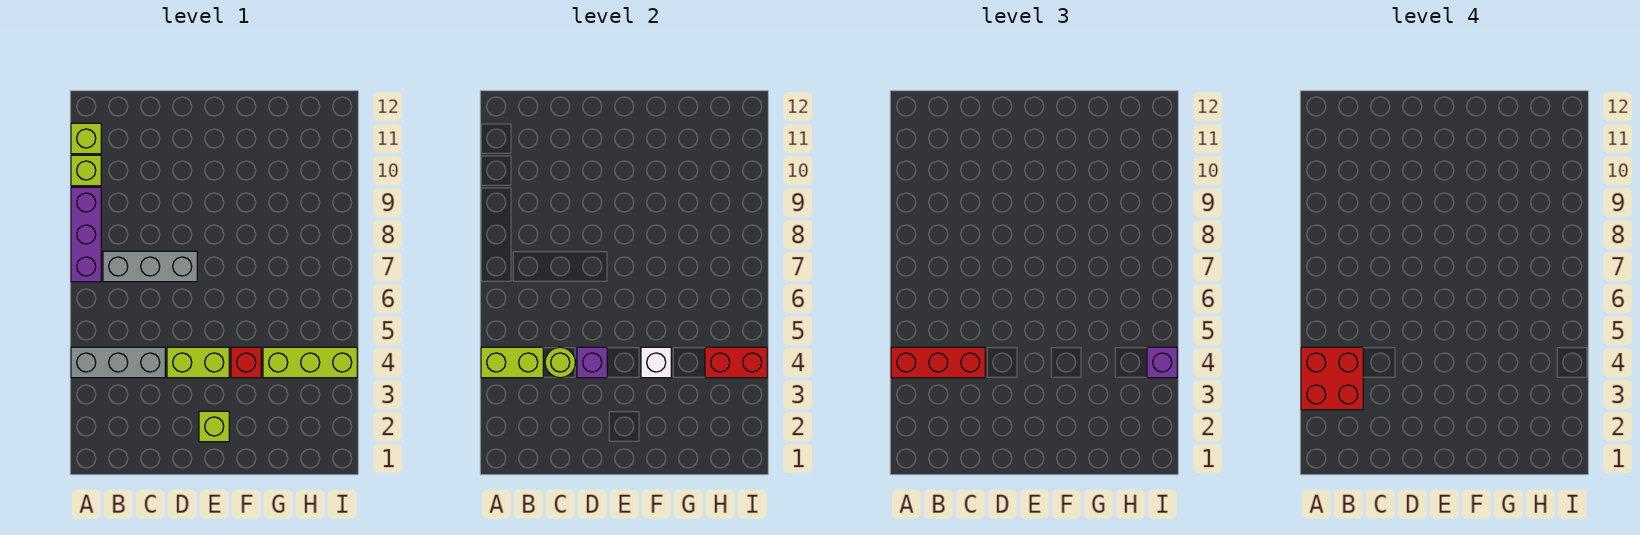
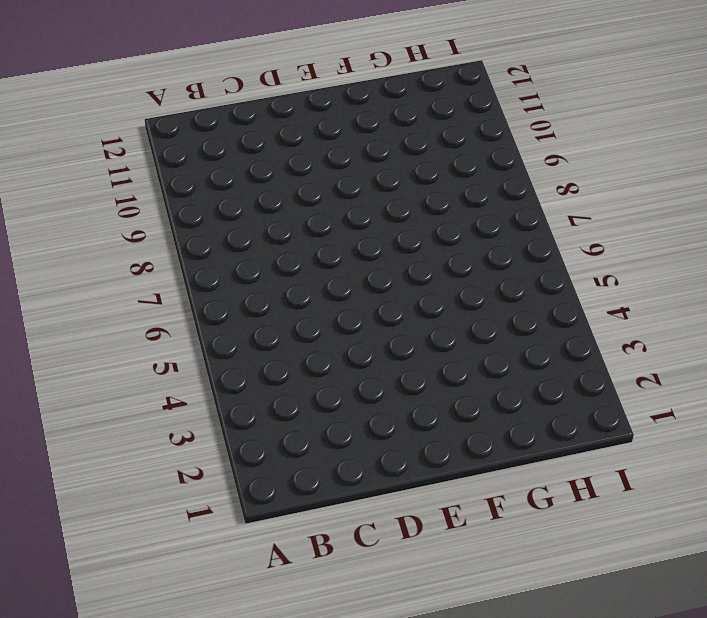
none -> grey brick A4:C4 level 1
none -> purple brick A7:A9 level 1
none -> lime brick A10 level 1

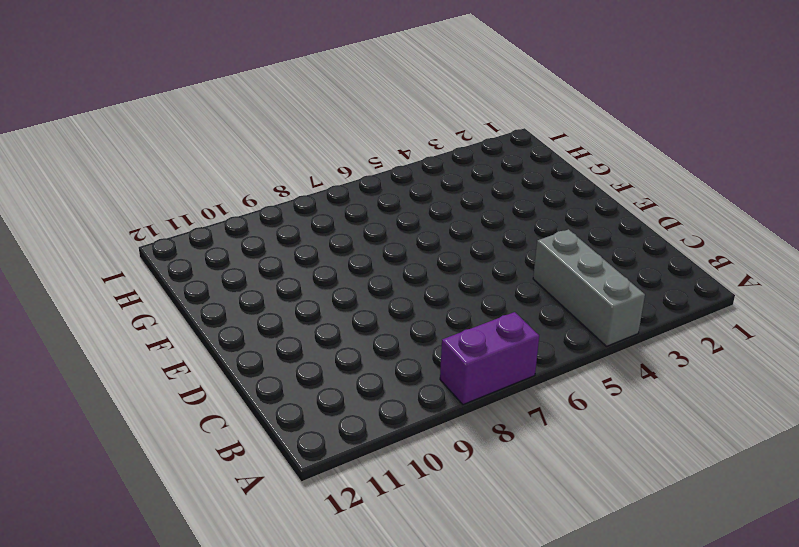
purple brick A7:A8 level 1 -> purple brick A7:A9 level 1
none -> lime brick A10 level 1
none -> lime brick A11 level 1
none -> grey brick B7:D7 level 1

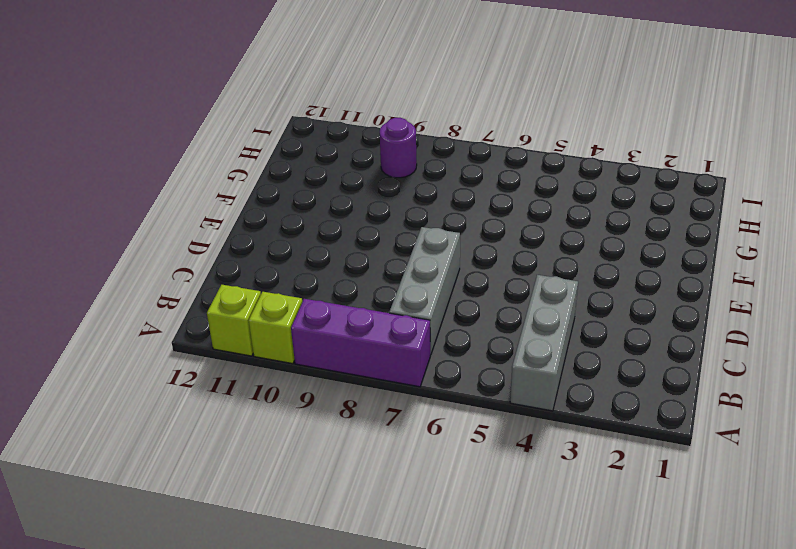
purple round brick H9 level 1 -> none
none -> lime brick D4:E4 level 1
none -> lime brick E2 level 1
none -> red brick F4 level 1

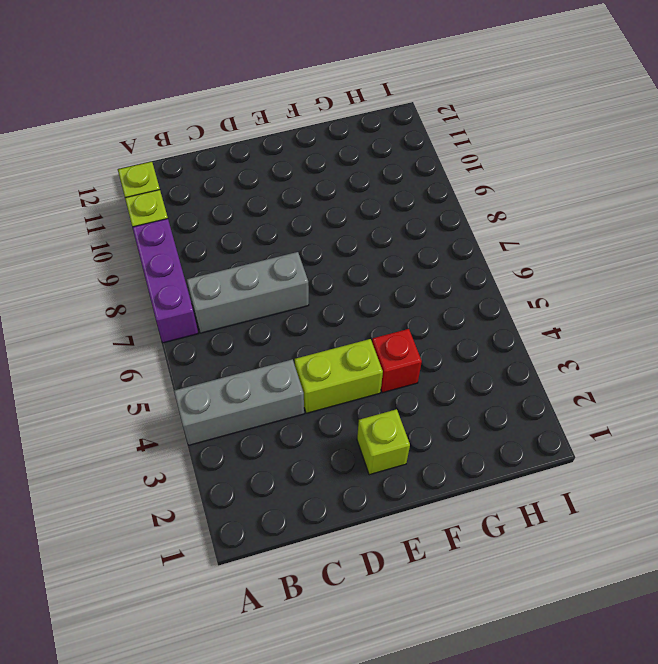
none -> lime brick G4:I4 level 1
none -> lime brick A4:B4 level 2
none -> lime round brick C4 level 2

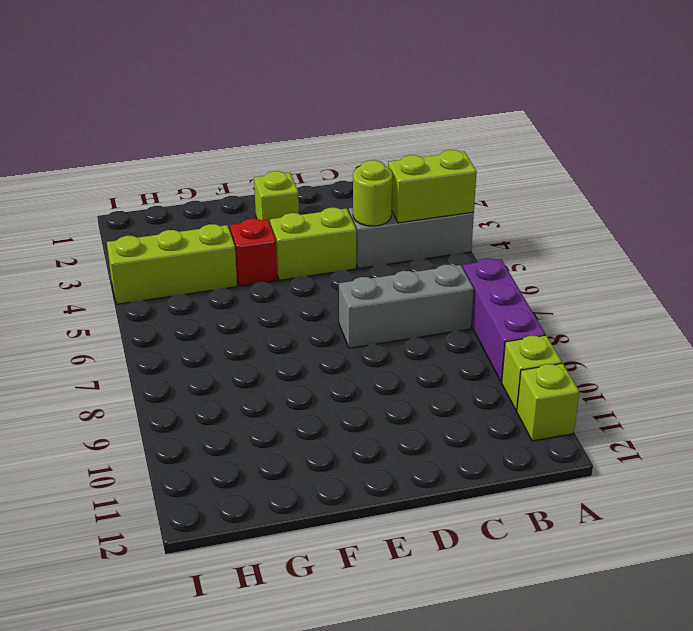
none -> purple brick D4 level 2
none -> white brick F4 level 2
none -> red brick H4:I4 level 2

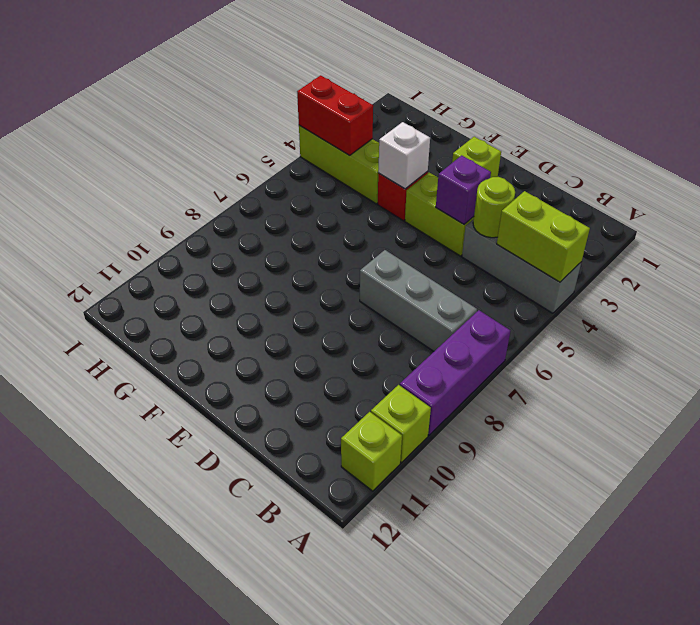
none -> red brick A4:C4 level 3
none -> purple brick I4 level 3
none -> red brick A3:B4 level 4

